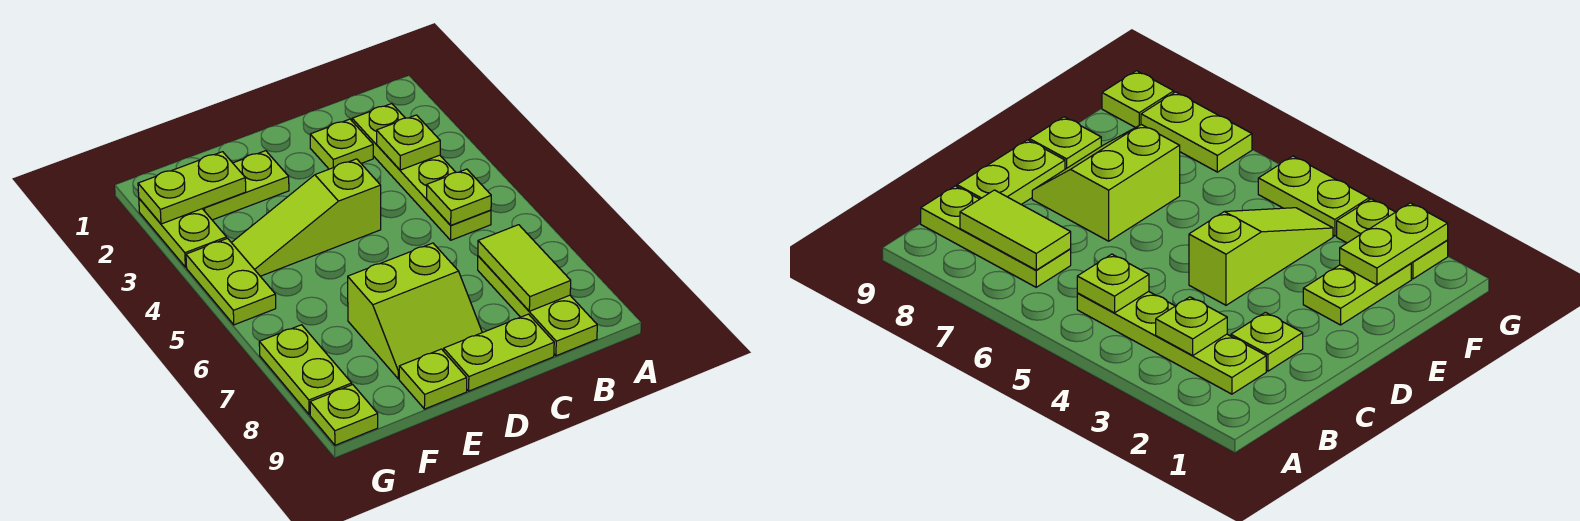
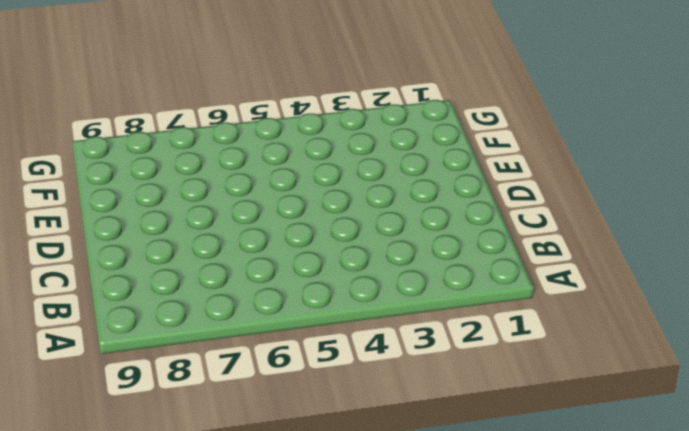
none -> lime plate B2:B5 level 1
none -> lime plate B7:B9 level 1
none -> lime plate C2 level 1

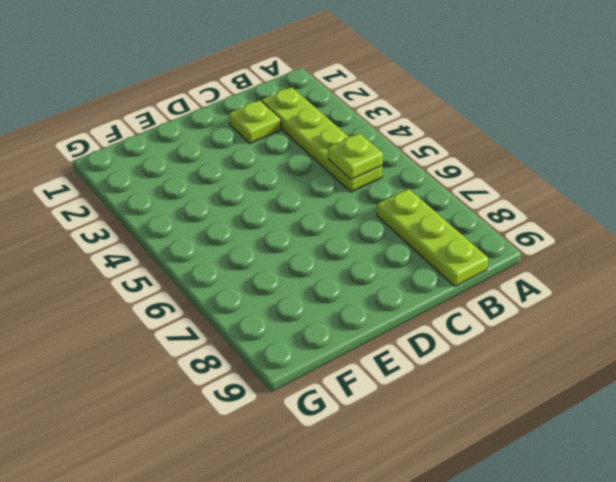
none -> lime plate C9:D9 level 1
none -> lime slope D4:F4 level 1 top D
none -> lime slope D7:E8 level 1 top 7

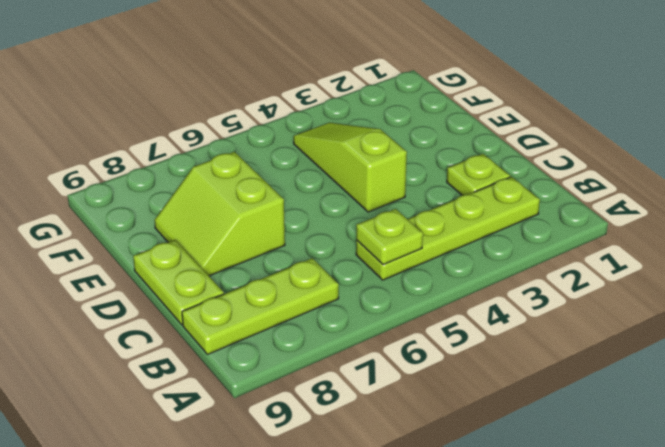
none -> lime plate E2:F2 level 1
none -> lime plate E9 level 1
none -> lime plate G2:G3 level 1

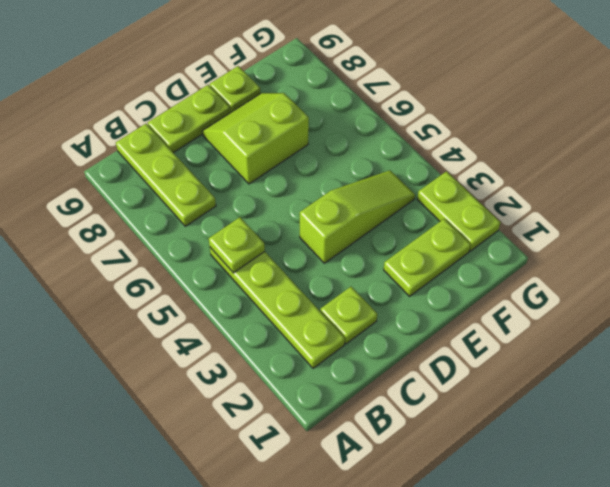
none -> lime plate G4:G5 level 1
none -> lime plate G7:G8 level 1
none -> lime plate G9 level 1

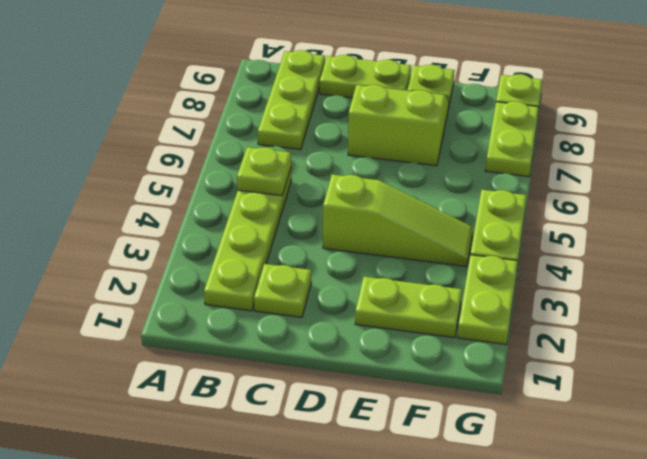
none -> lime plate B3 level 2
none -> lime tile B7:B8 level 2
none -> lime plate F2:G2 level 2

